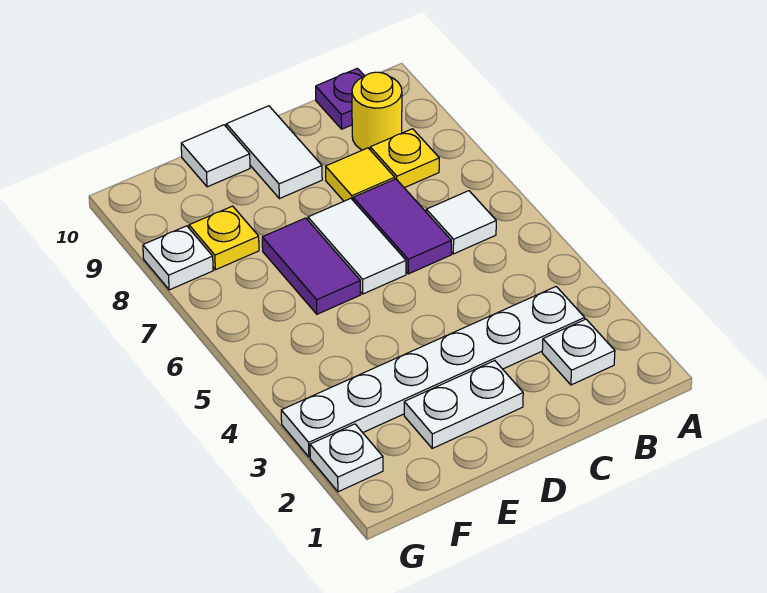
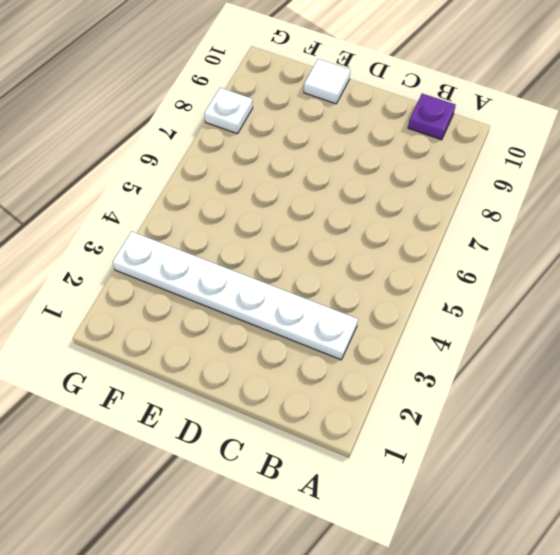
none -> white plate B2 level 1
none -> white tile B6 level 1
none -> yellow plate B8 level 1

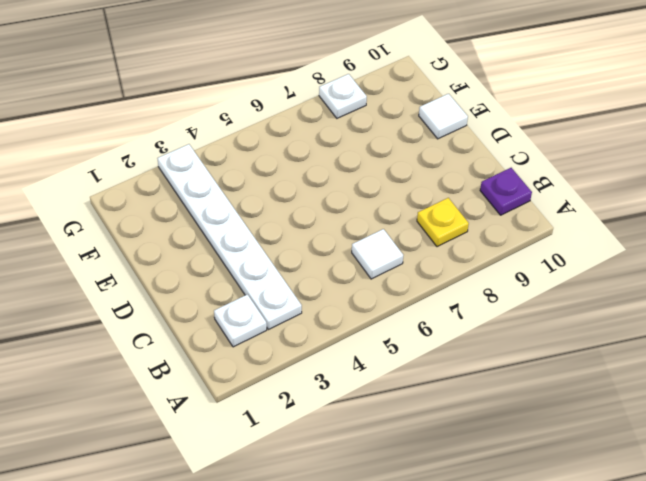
none -> yellow round brick B9 level 1
none -> purple tile C6:C7 level 1
none -> yellow tile C8 level 1

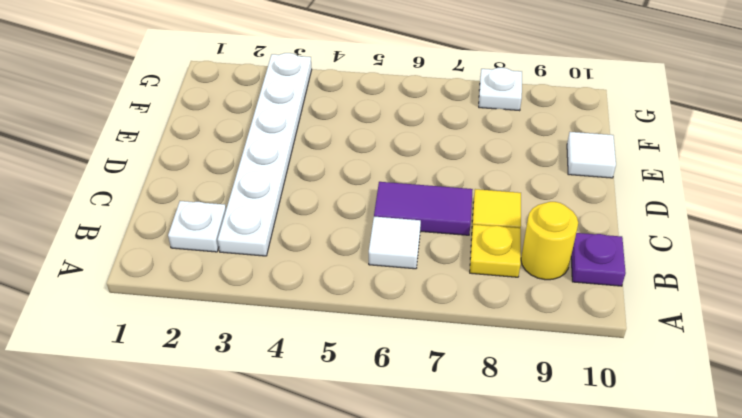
none -> white plate D2:E2 level 1
none -> white tile D6:D7 level 1
none -> white tile D9:D10 level 1

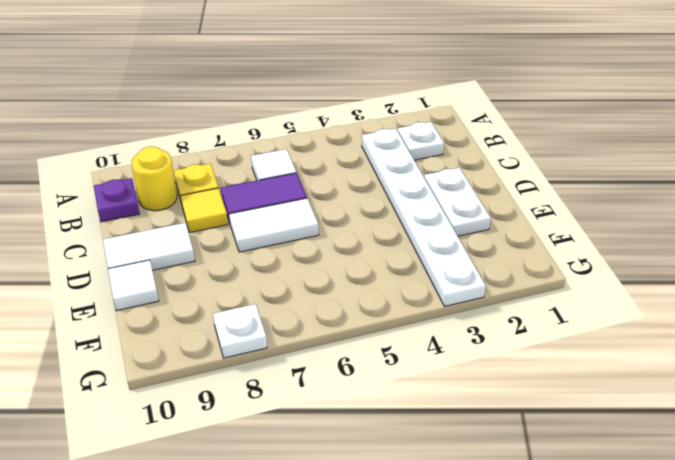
none -> purple tile E6:E7 level 1
none -> yellow plate F8 level 1
none -> white plate G2 level 1

